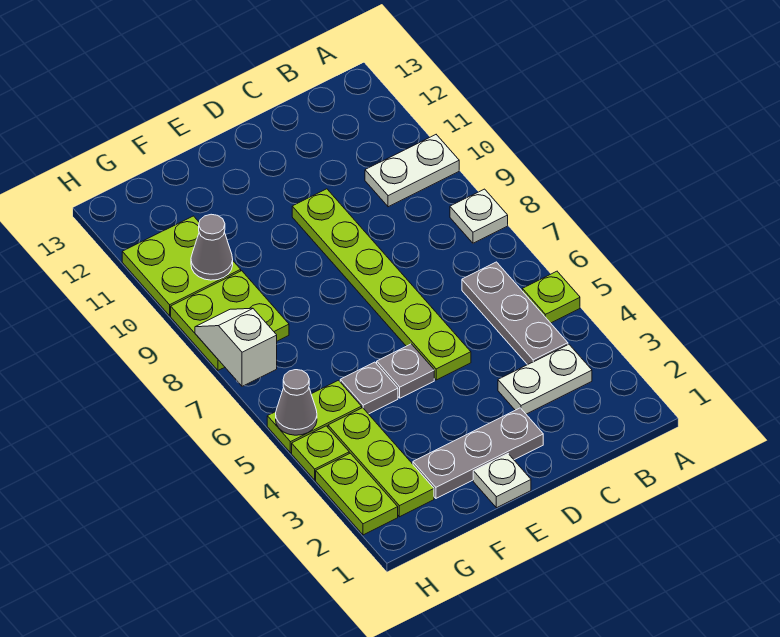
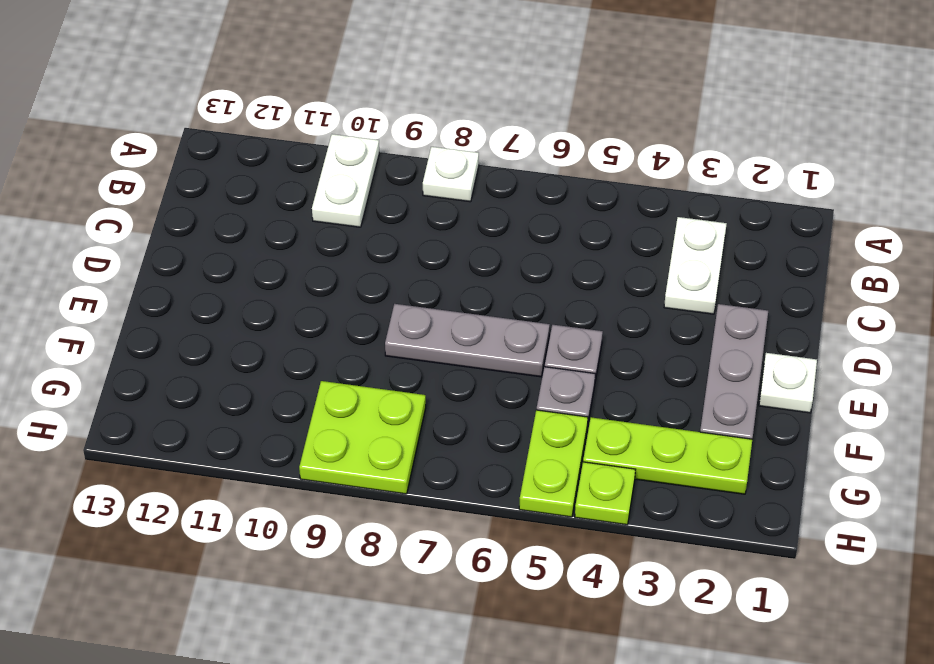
grey plate E6:E8 level 1 -> grey plate B4:B6 level 1
none -> lime plate A5 level 1
none -> lime plate D5:D10 level 1
none -> lime plate G10:H11 level 1

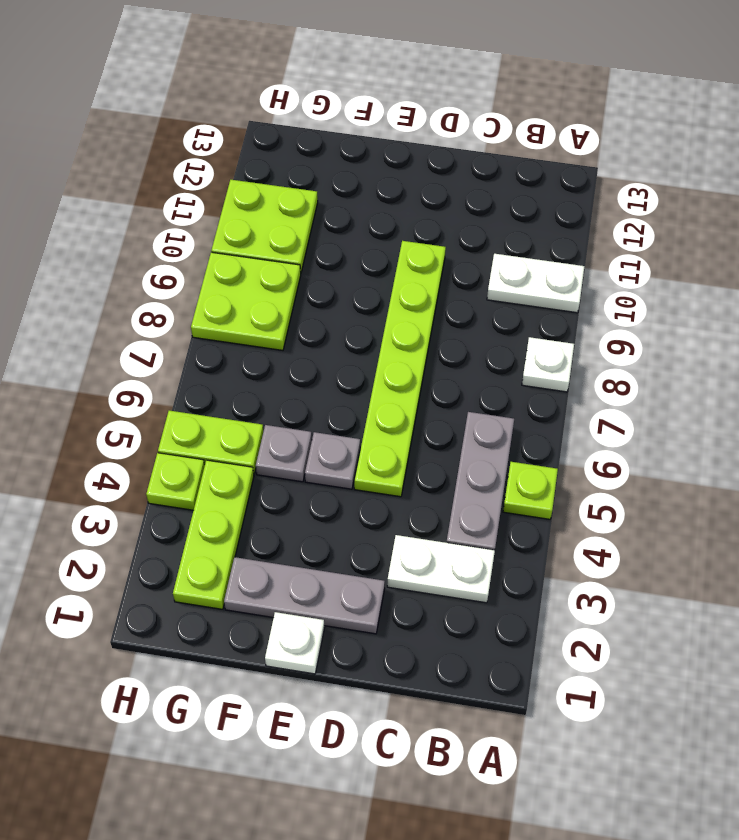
none -> lime plate H2:H3 level 1
none -> grey cone G10 level 2
none -> grey cone H5 level 2

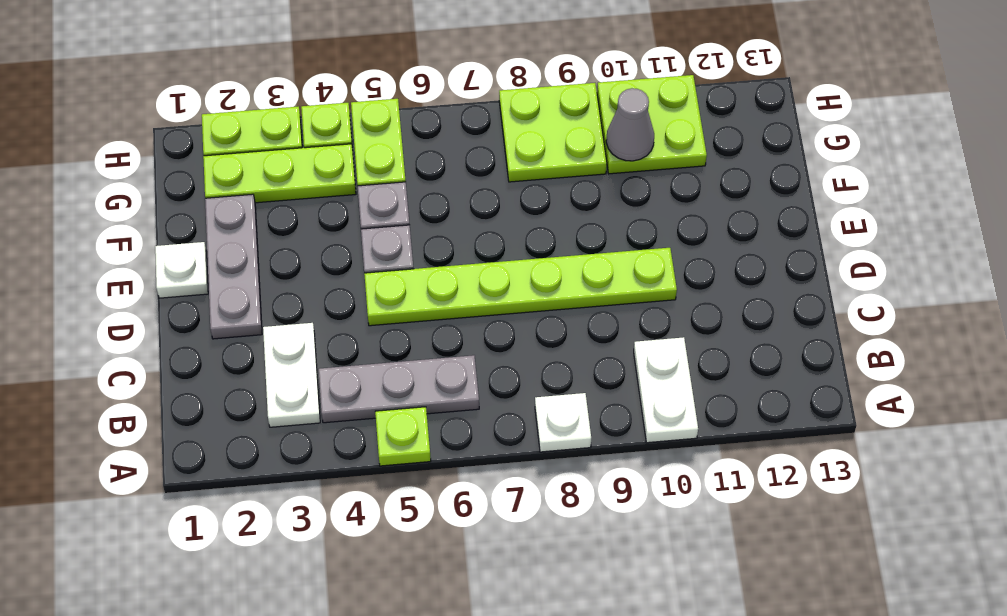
none -> grey cone H5 level 2
none -> white slope H7:H8 level 2 top 7

